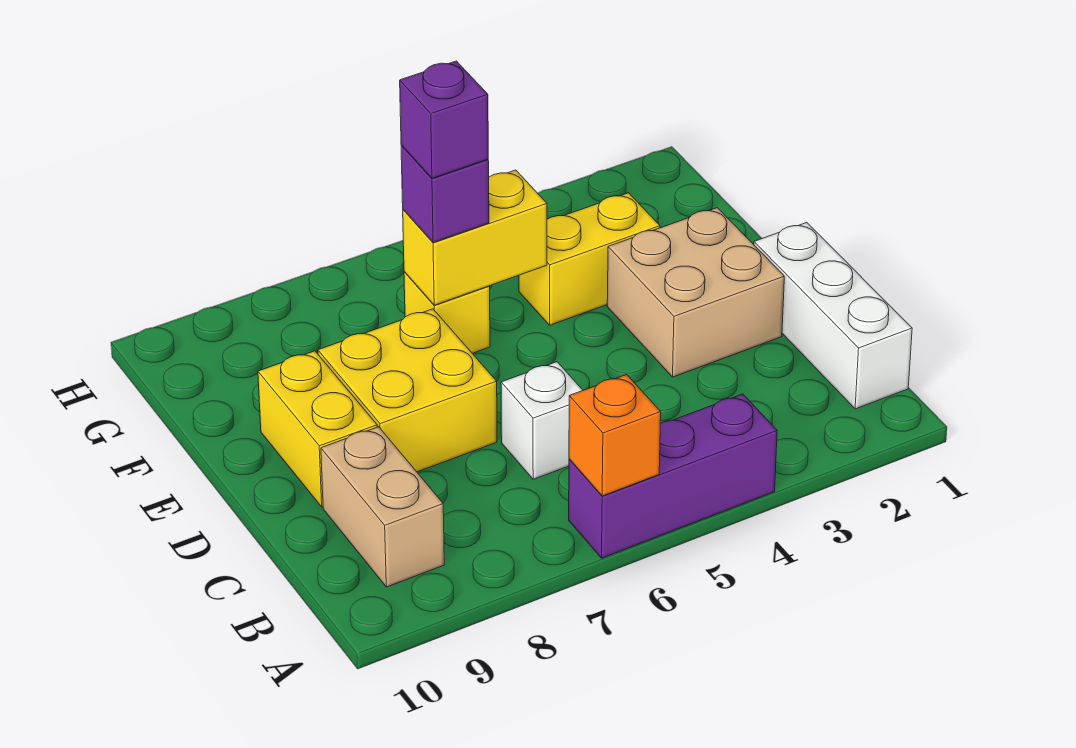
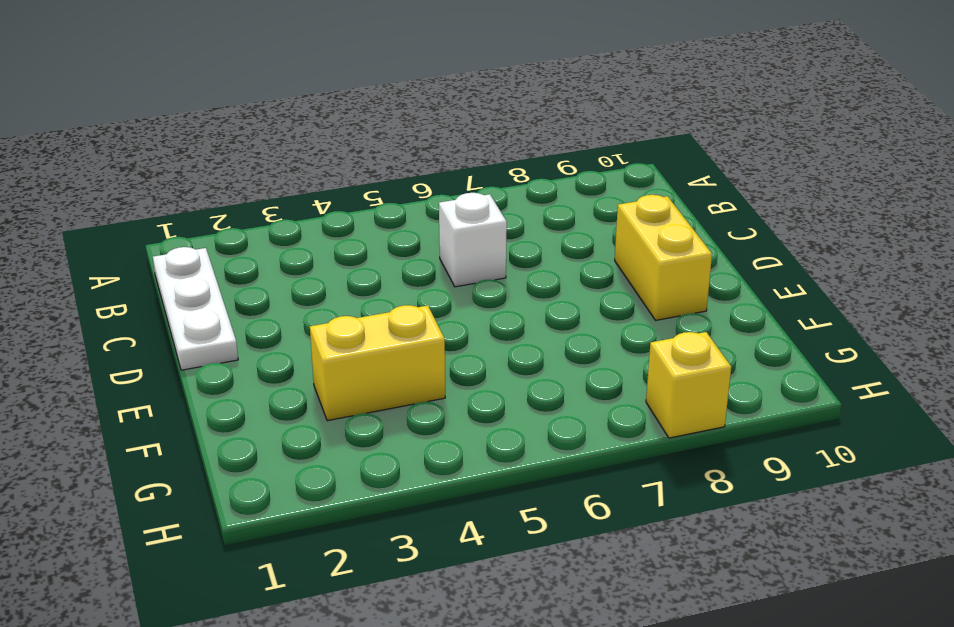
white plate B1:D1 level 1 -> white brick B1:D1 level 1
yellow brick H8 level 1 -> yellow brick F6 level 1
none -> purple brick A4:A6 level 1
none -> tan brick B9:C9 level 1
none -> tan brick D2:E3 level 1

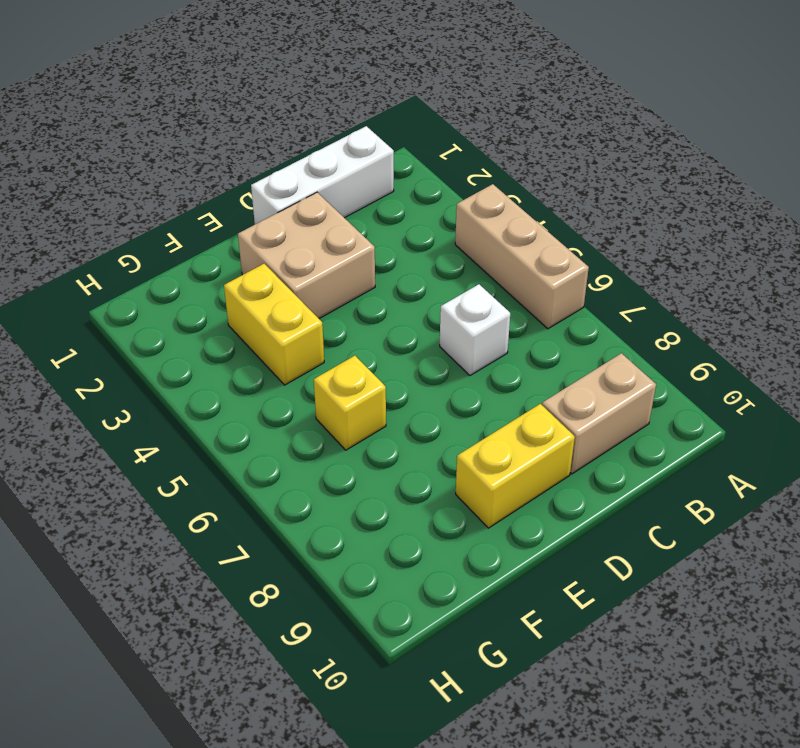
tan brick A4:A6 level 1 -> purple brick A4:A6 level 1
none -> yellow brick D7:E8 level 1
none -> orange brick A6 level 2
none -> yellow brick F5:F6 level 2

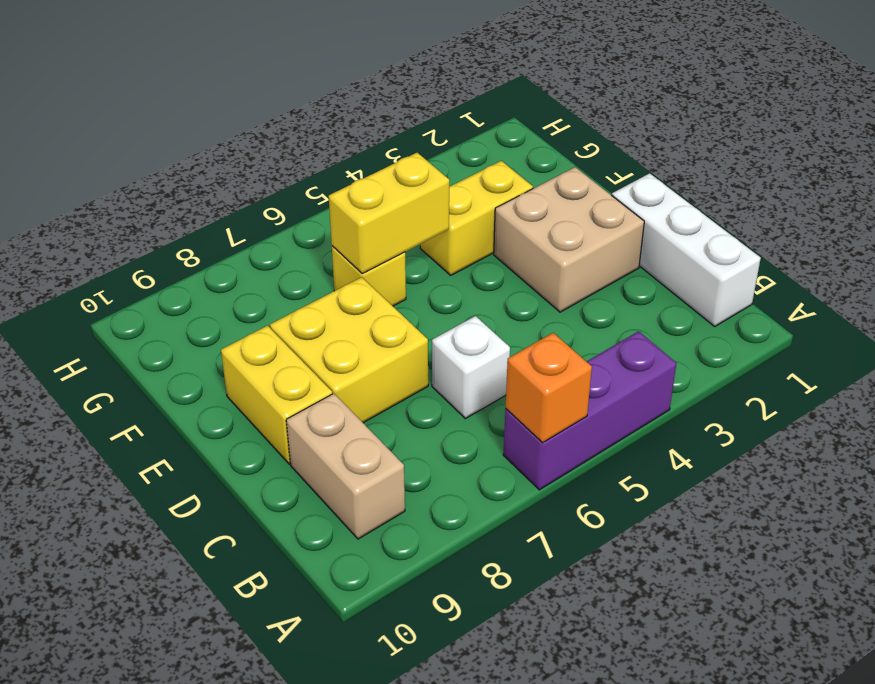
none -> purple brick F6 level 3
none -> purple brick F6 level 4

